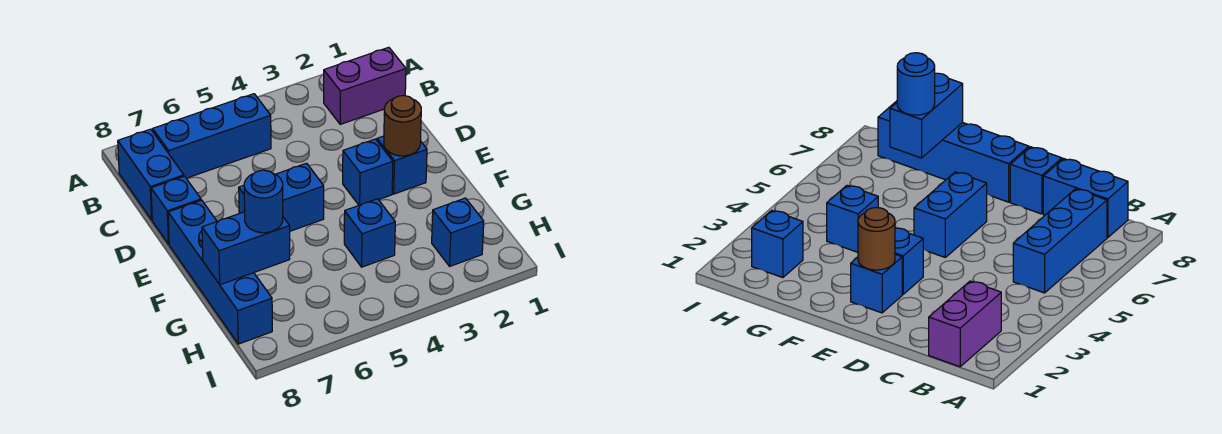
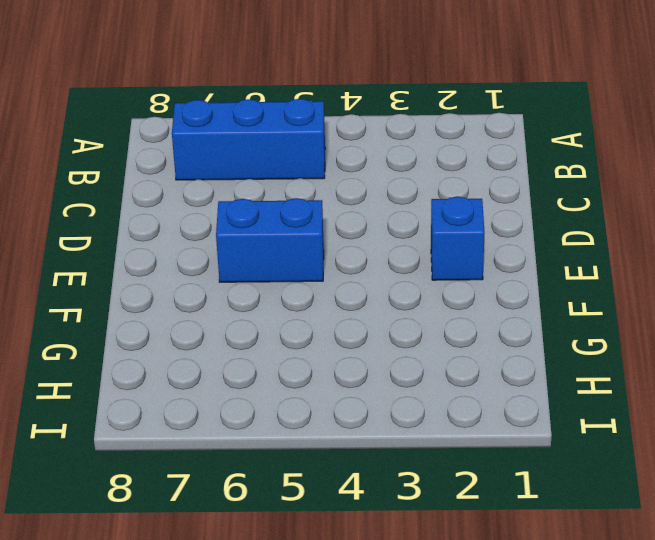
none -> purple brick B1:B2 level 1
none -> blue brick B8:C8 level 1
none -> blue brick D8 level 1

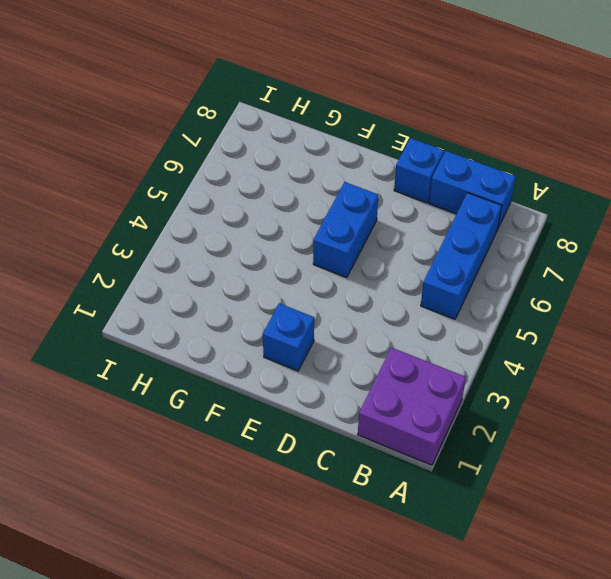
purple brick A1:B2 level 1 -> purple brick B1:B2 level 1
none -> blue brick E3 level 1
none -> blue brick E8:H8 level 1
none -> blue brick G4 level 1

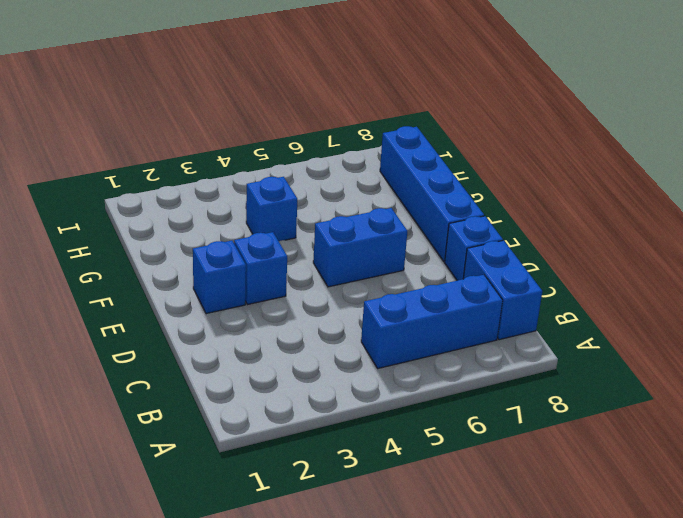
none -> purple brick B1:B2 level 1
none -> blue brick H2 level 1
none -> brown round brick E2 level 2

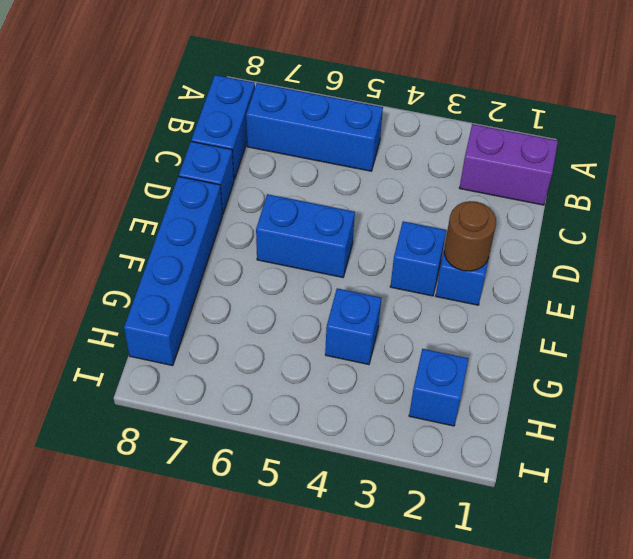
none -> blue brick G7:G8 level 2
none -> blue round brick G7 level 3

